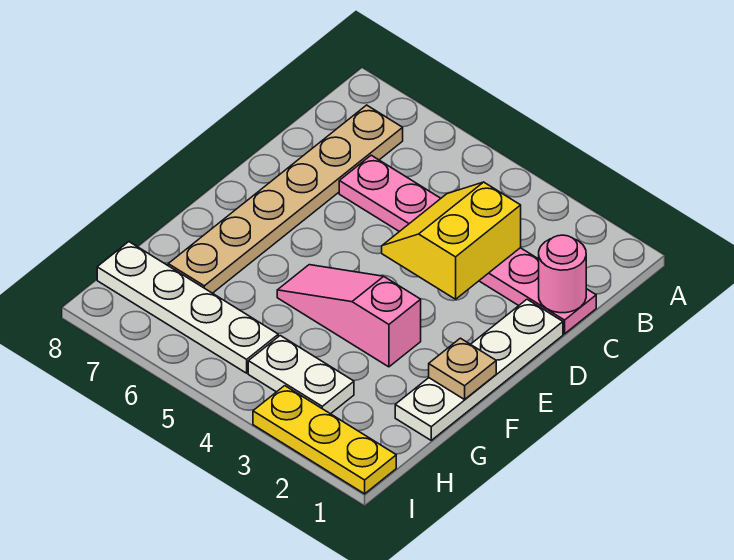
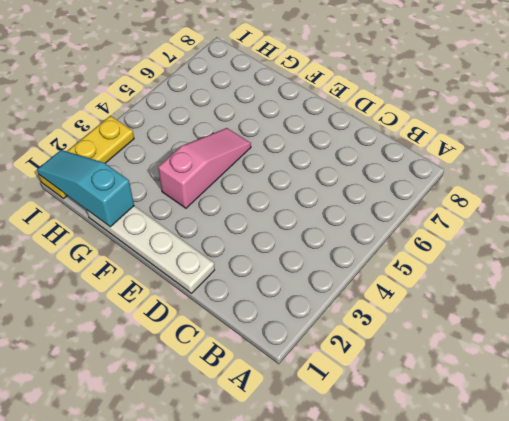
cyan slope G1:I1 level 2 top G -> none
none -> tan plate B7:G7 level 1
none -> pink plate C1:C6 level 1

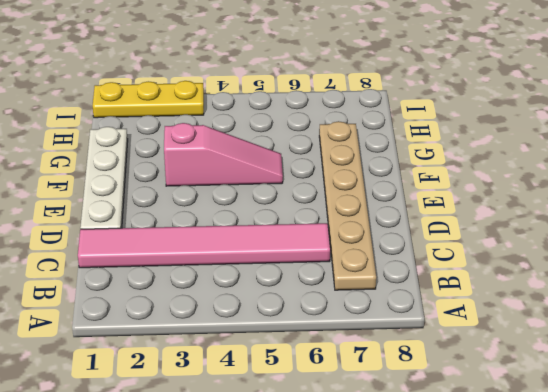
pink tile C1:C6 level 1 -> pink plate C1:C6 level 1
none -> white plate H3:H4 level 1
none -> white plate H5:H8 level 1

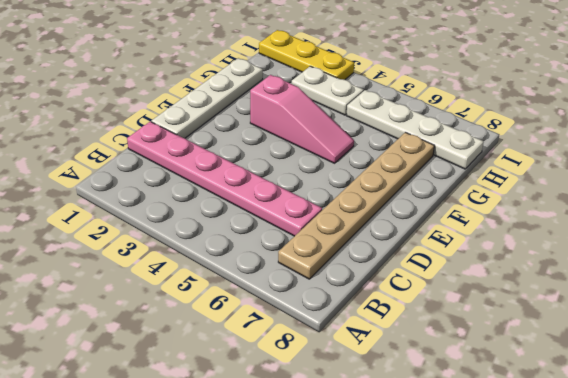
none -> pink round brick C1 level 2
none -> yellow slope C3:D4 level 2 top 3

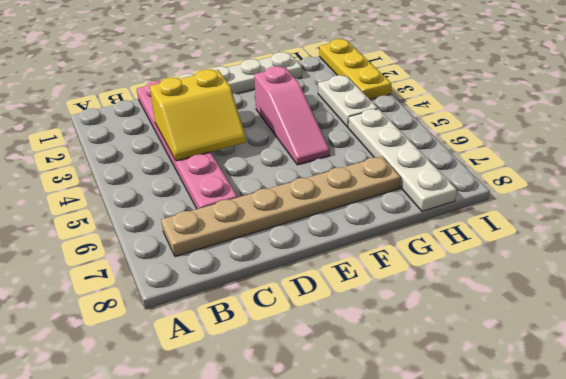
none -> pink round brick C1 level 2
none -> tan plate F1 level 2

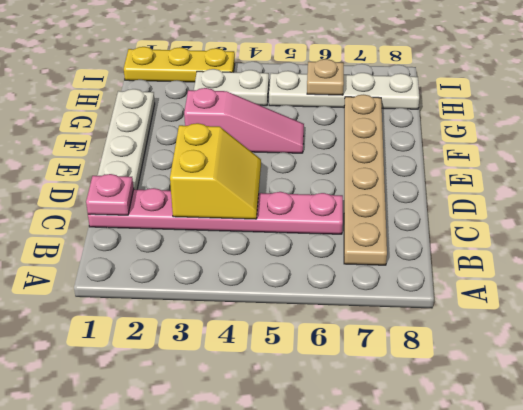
pink plate C1 level 2 -> pink round brick C1 level 2
tan plate H6 level 2 -> tan plate F1 level 2

